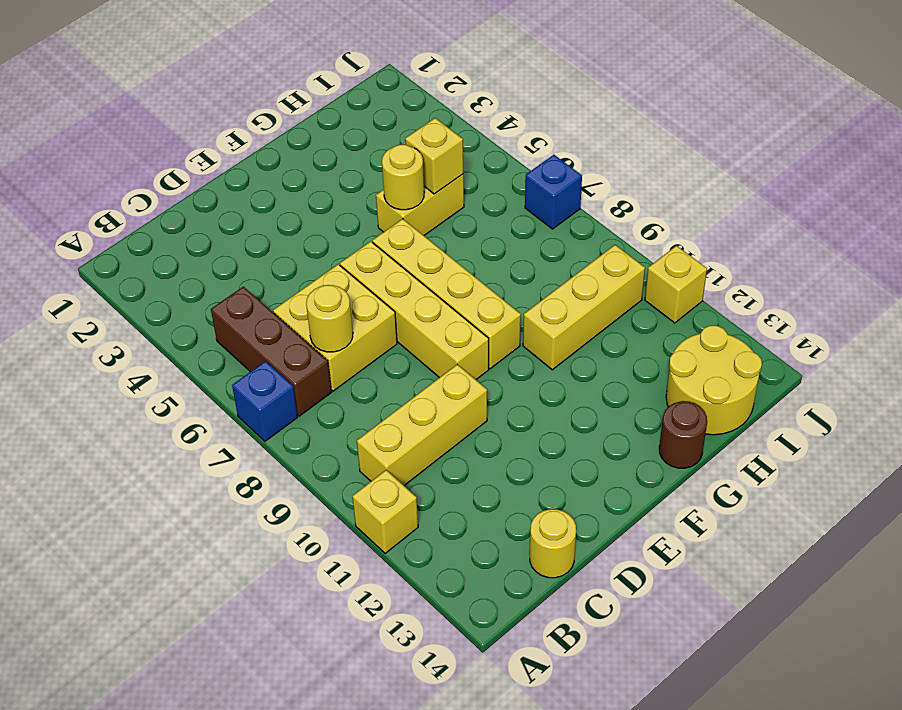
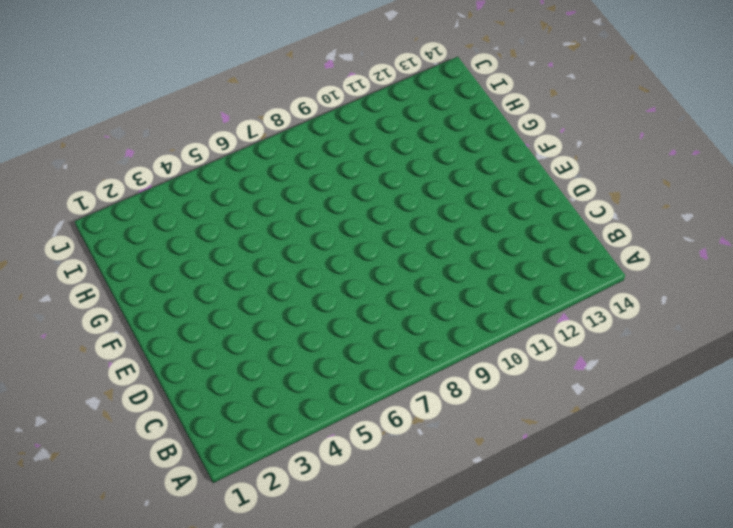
none -> blue brick A7 level 1
none -> yellow brick A11 level 1
none -> brown brick B5:B7 level 1

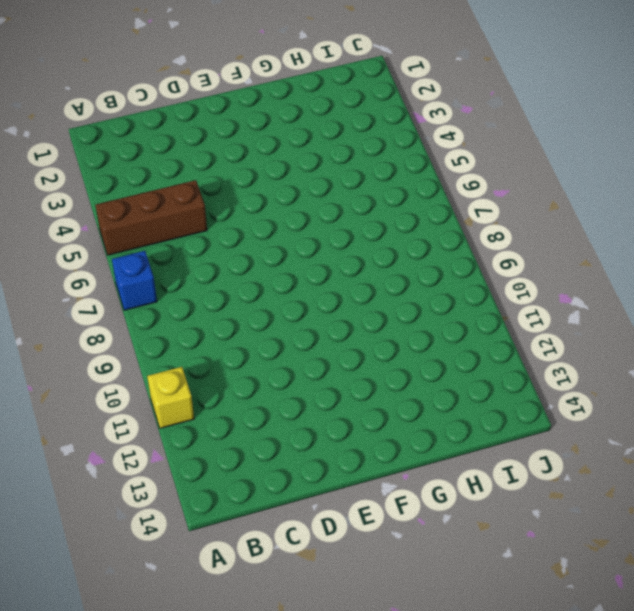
brown brick A5:C5 level 1 -> brown brick B5:B7 level 1
none -> yellow brick B10:D10 level 1
none -> yellow brick C6:D7 level 1
none -> yellow round brick C14 level 1

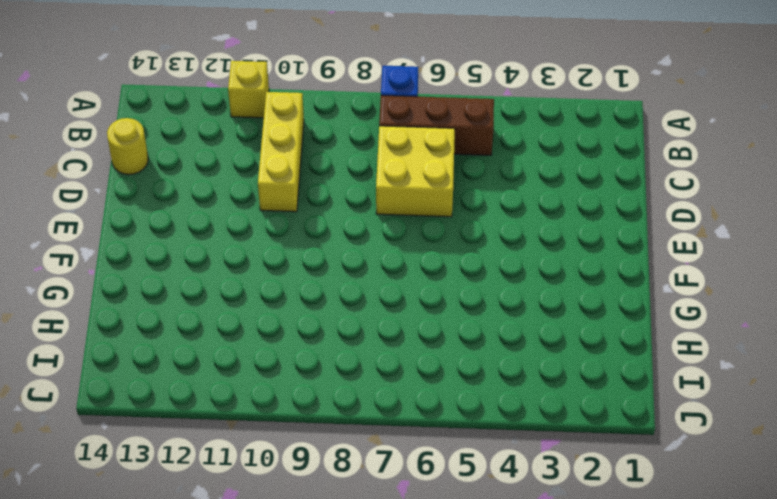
none -> yellow brick E6:E9 level 1
none -> yellow brick F6:F9 level 1
none -> yellow brick G5:H5 level 1

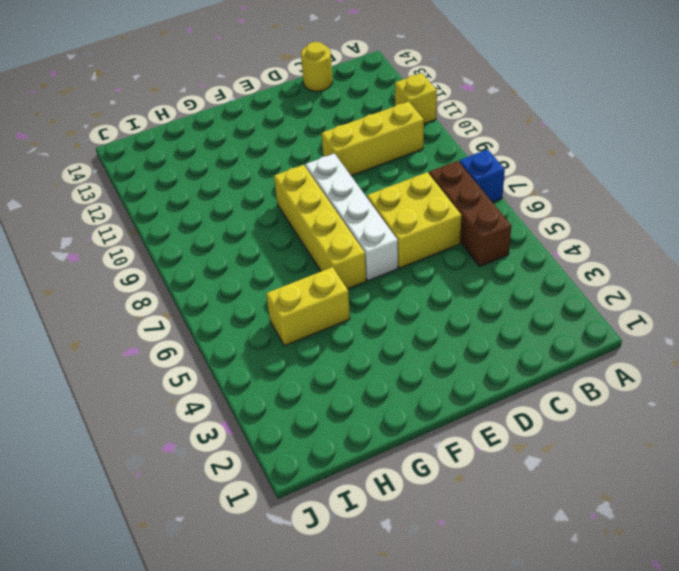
white brick E6:E9 level 1 -> yellow brick E6:E9 level 1
none -> yellow brick G10:I10 level 1
none -> brown round brick G14 level 1
none -> yellow round brick H13:I14 level 1

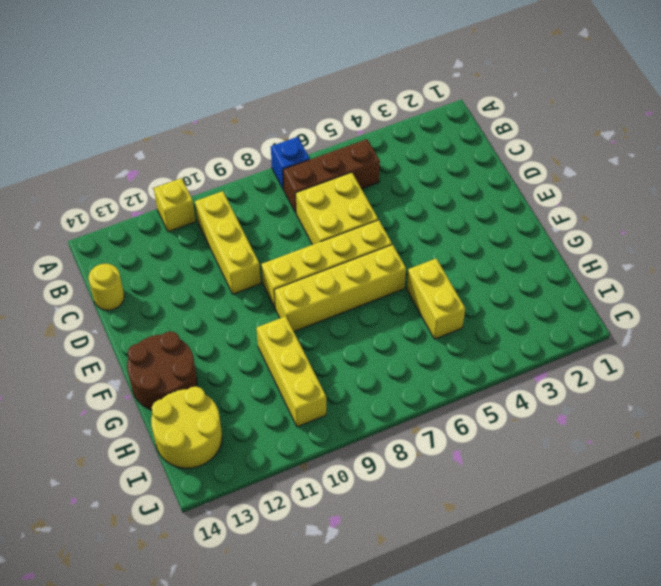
brown round brick F13:G14 level 1 -> brown round brick G14 level 1
none -> blue brick J7 level 1
none -> yellow brick J11 level 1
none -> yellow round brick C7 level 2

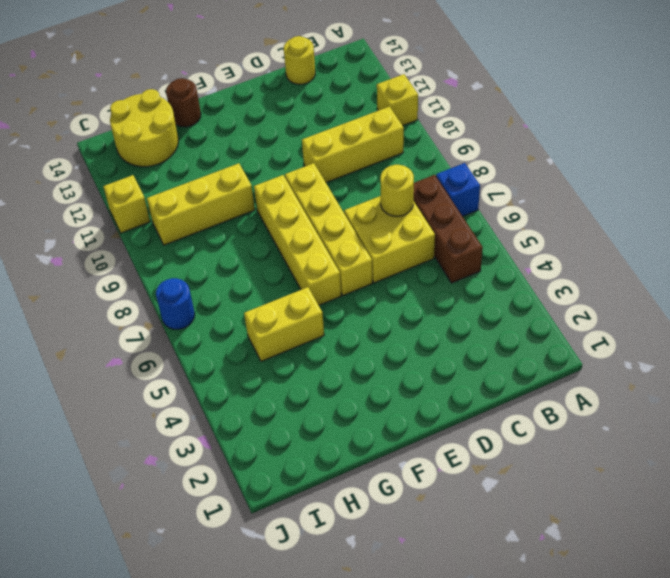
blue round brick J7 level 1 -> blue brick J7 level 1
none -> yellow round brick G5 level 2
none -> yellow brick H5 level 2

